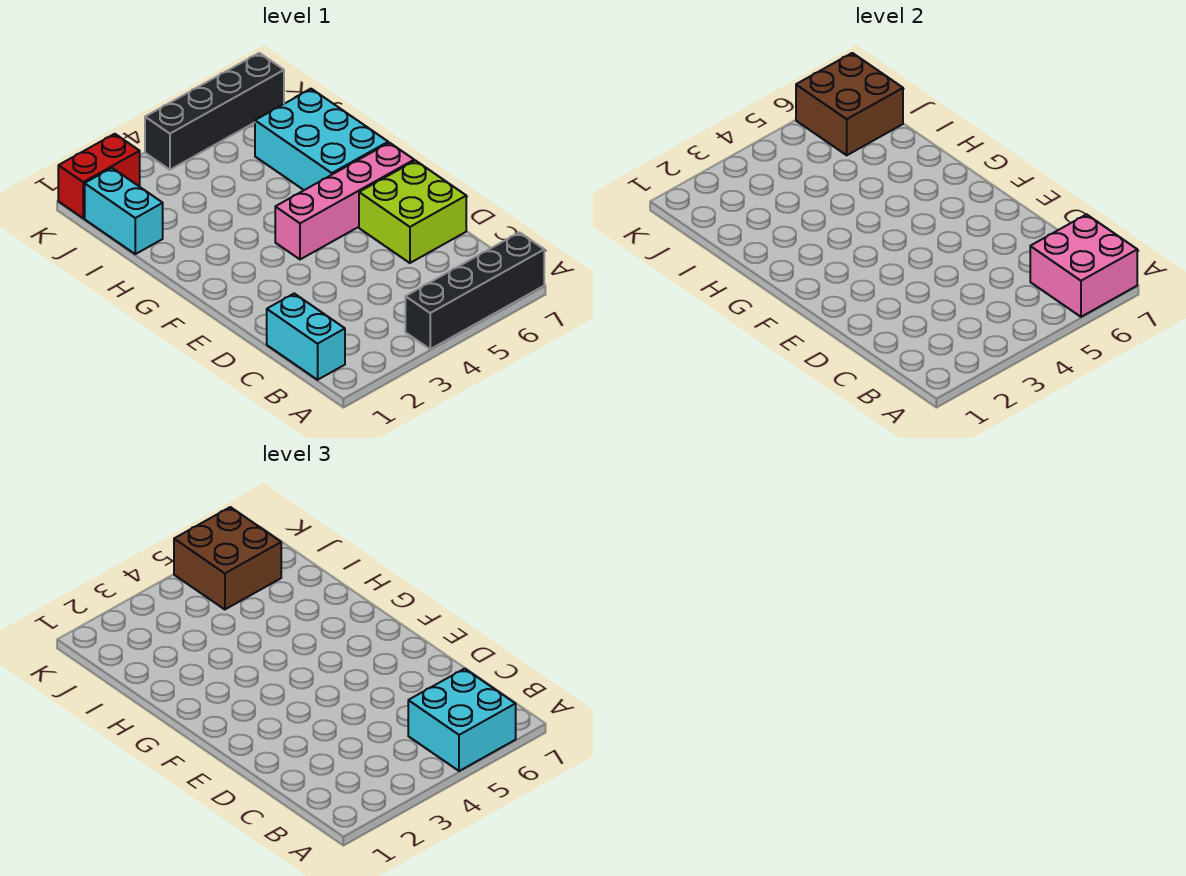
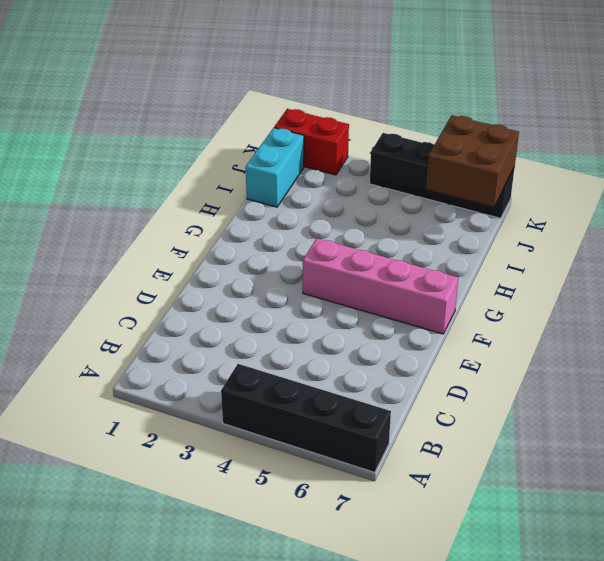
none -> cyan brick B1:C1 level 1
none -> lime brick D6:E7 level 1
none -> cyan brick G6:I7 level 1

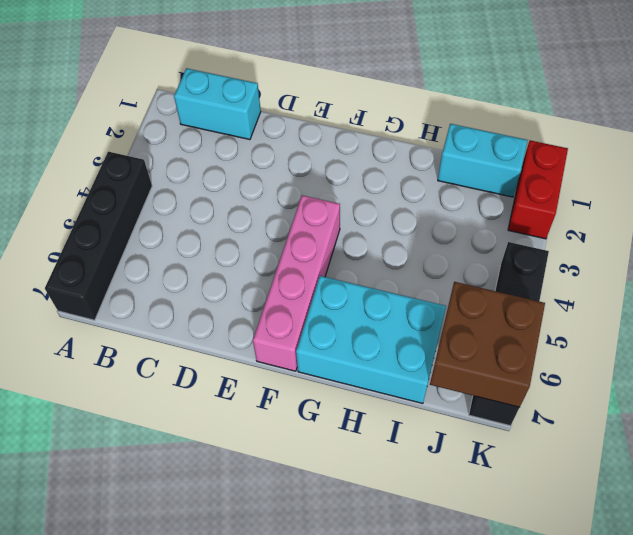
none -> lime brick D6:E7 level 1
none -> pink brick A6:B7 level 2
none -> cyan brick A5:B6 level 3

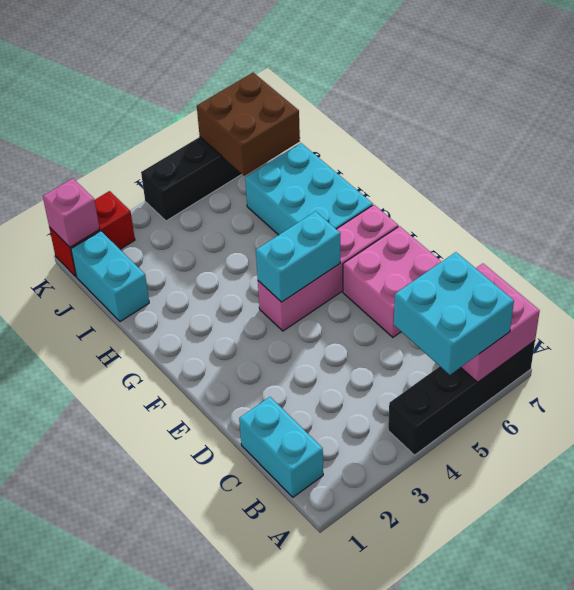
pink brick D6:E7 level 1 -> lime brick D6:E7 level 1
cyan brick F4:F5 level 2 -> none
pink brick K1 level 2 -> none
none -> brown brick J5:K6 level 3

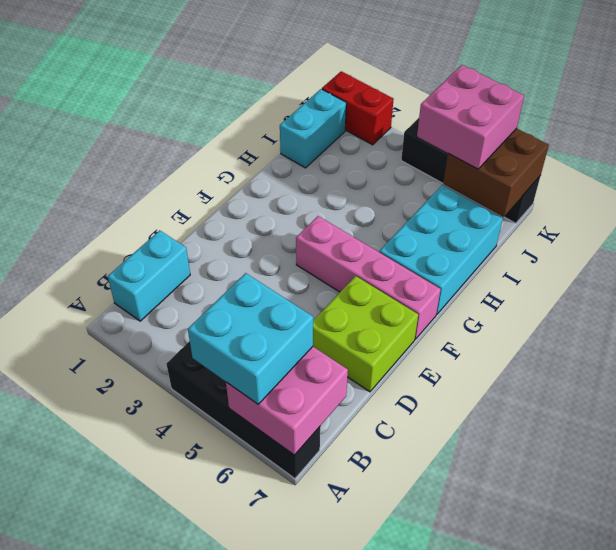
pink brick J5:K6 level 3 -> brown brick J5:K6 level 3

